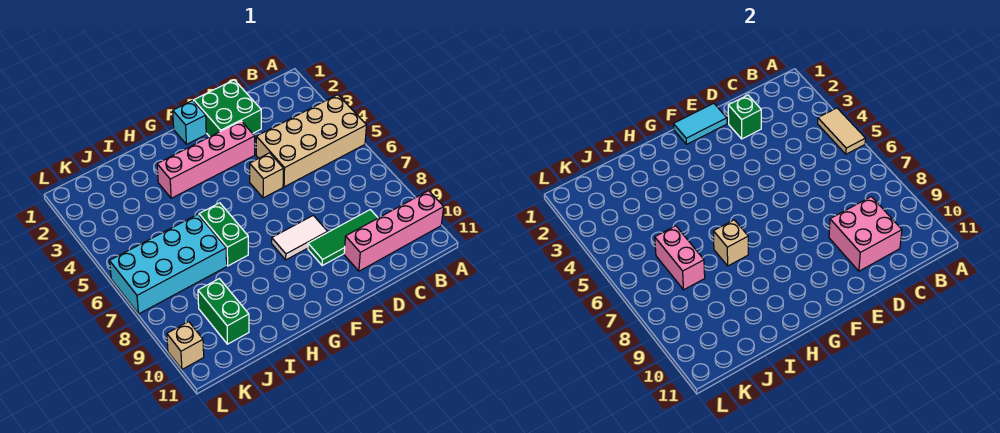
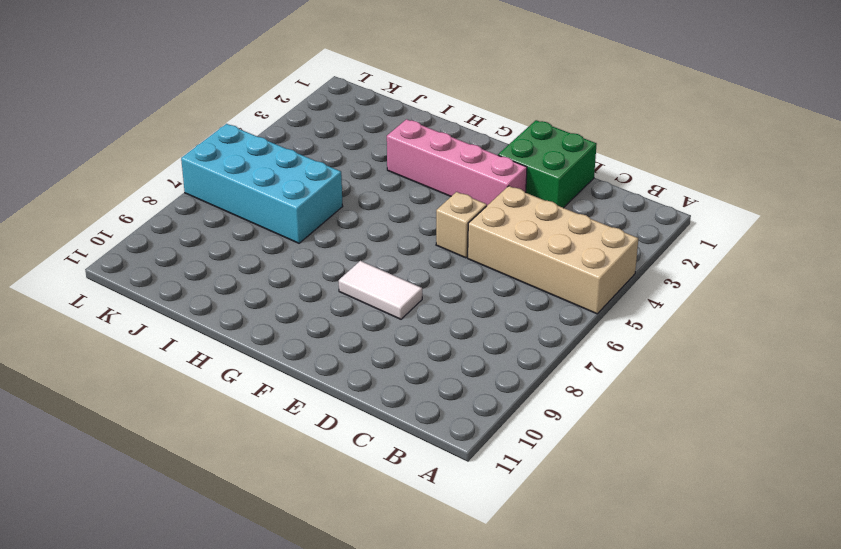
none -> pink brick A10:D10 level 1
none -> green tile C9:E9 level 1
none -> cyan brick F1 level 1

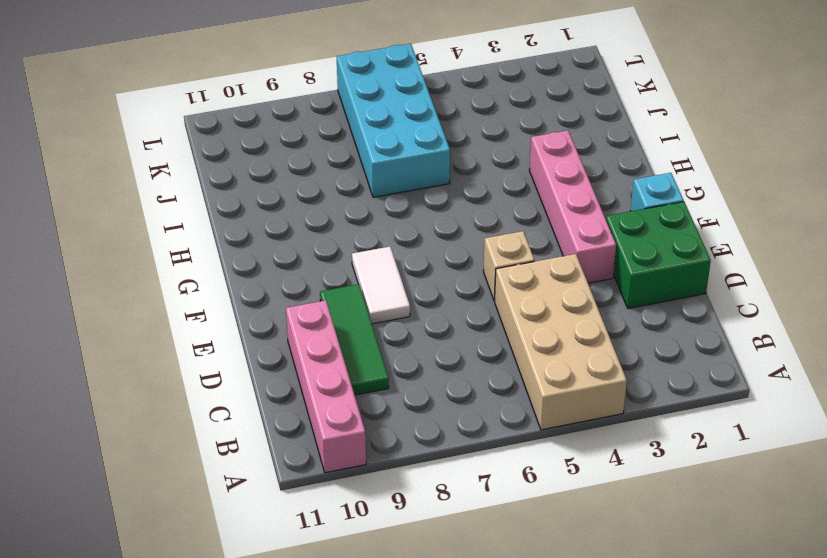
none -> green brick H6:H7 level 1
none -> green brick J9:J10 level 1
none -> tan brick L10 level 1

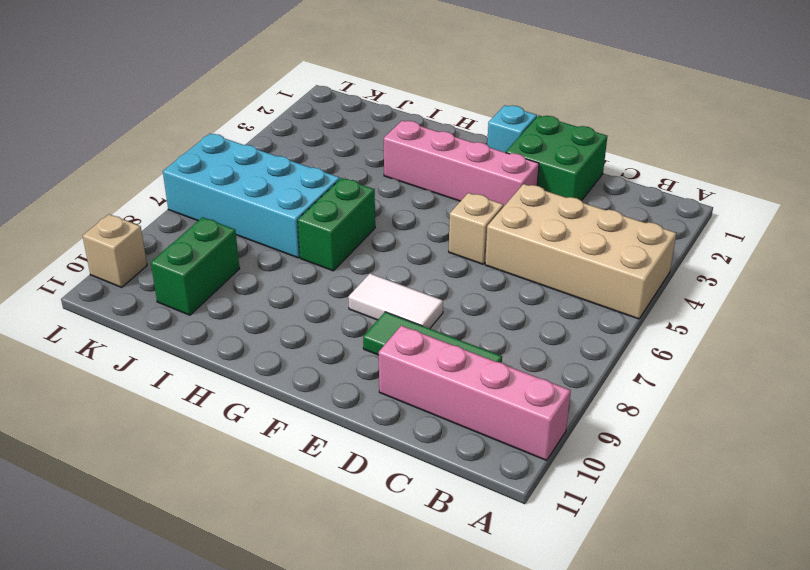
none -> tan tile A4:A5 level 2
none -> pink brick C9:D10 level 2
none -> green brick D2 level 2

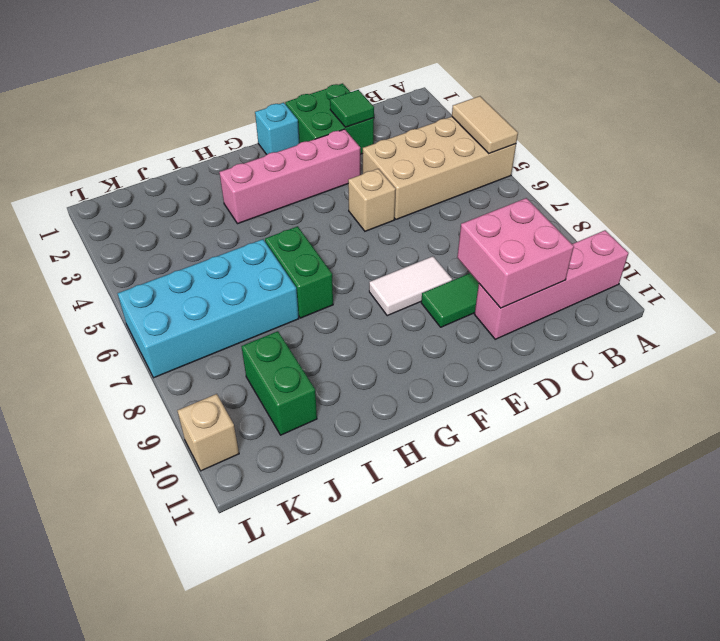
green tile D2 level 2 -> green brick D2 level 2
none -> cyan tile E1:F1 level 2
none -> tan brick H7 level 2
none -> pink brick J6:J7 level 2

